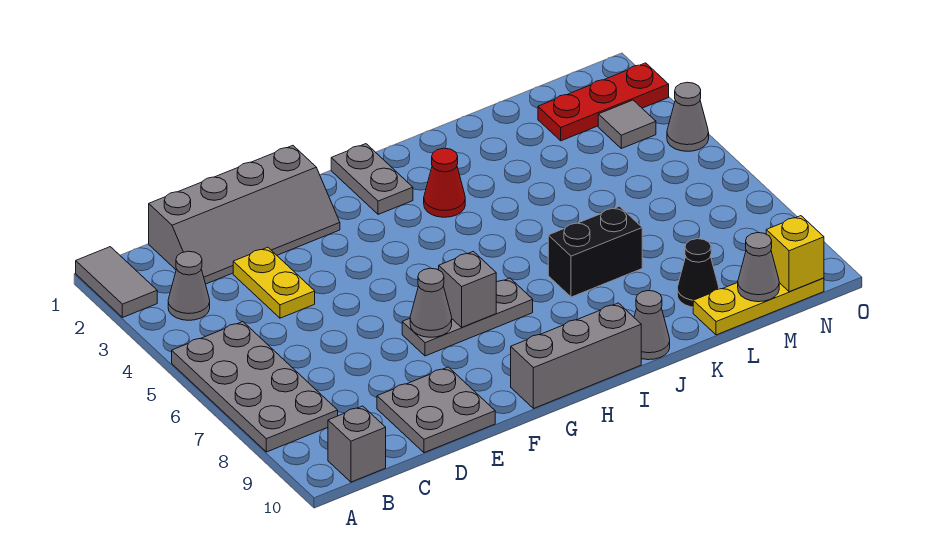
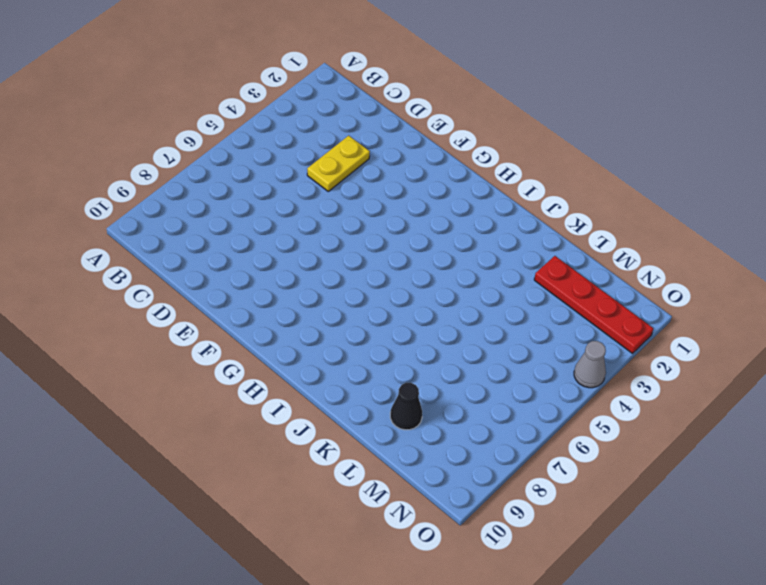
red plate L2:O2 level 1 -> red plate M2:O2 level 1
none -> grey tile A1:A2 level 1
none -> grey plate A5:B8 level 1
none -> grey cone B3 level 1

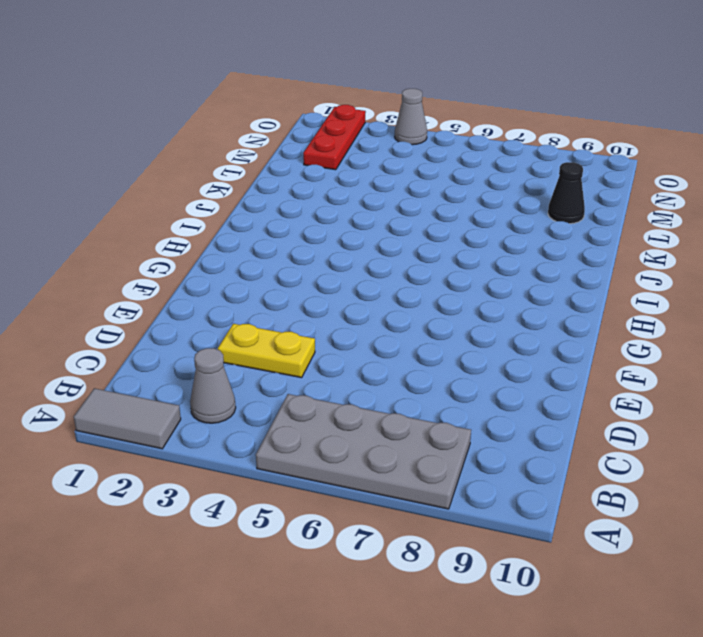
none -> grey brick B10 level 1
none -> grey slope C1:F2 level 1 top 1
none -> grey plate D9:E10 level 1

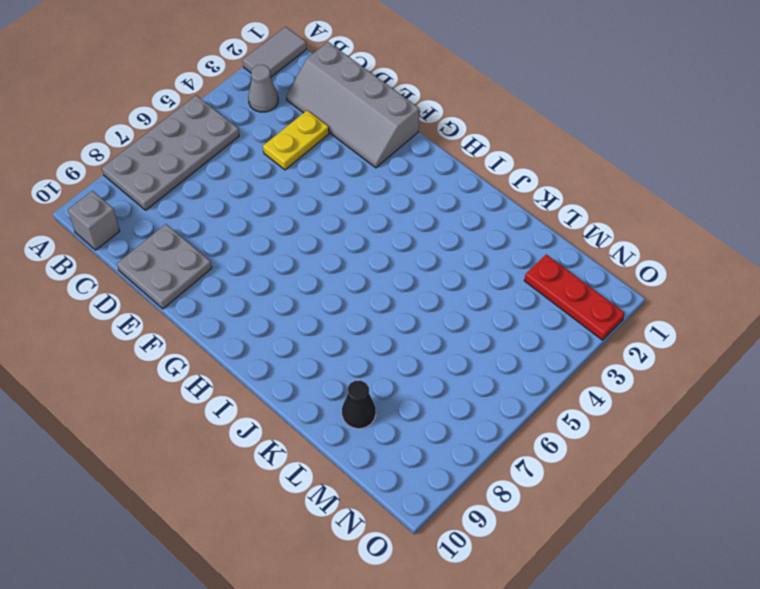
none -> grey plate F7:H7 level 1
none -> grey brick G10:I10 level 1
none -> grey plate H1:H2 level 1

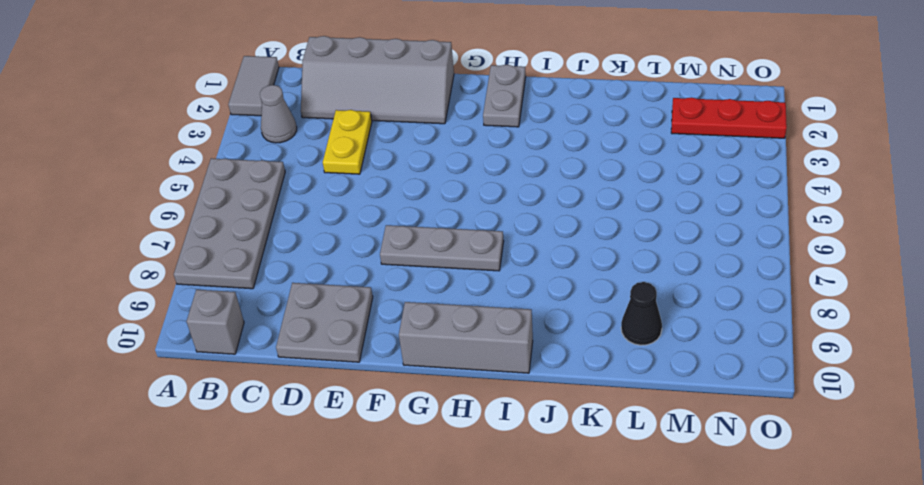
none -> red cone I3 level 1
none -> black brick J7:K7 level 1
none -> grey cone J10 level 1

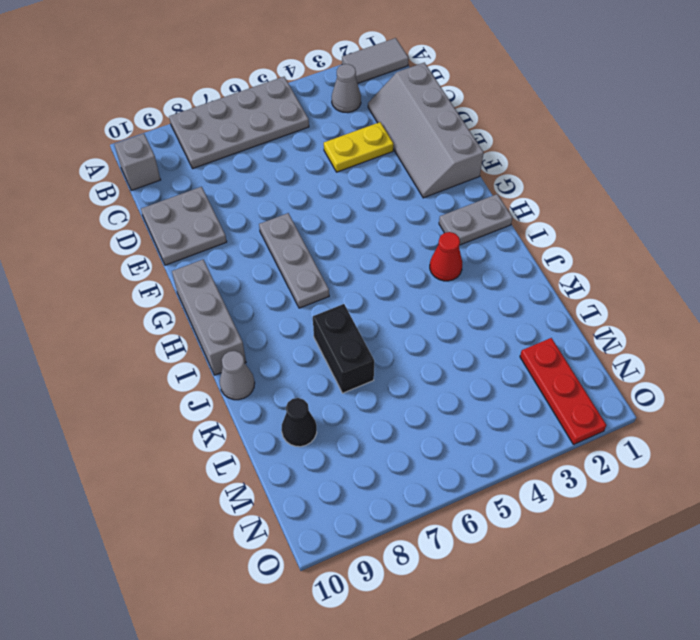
none -> yellow plate L10:N10 level 1
none -> grey tile N3 level 1
none -> grey cone O4 level 1

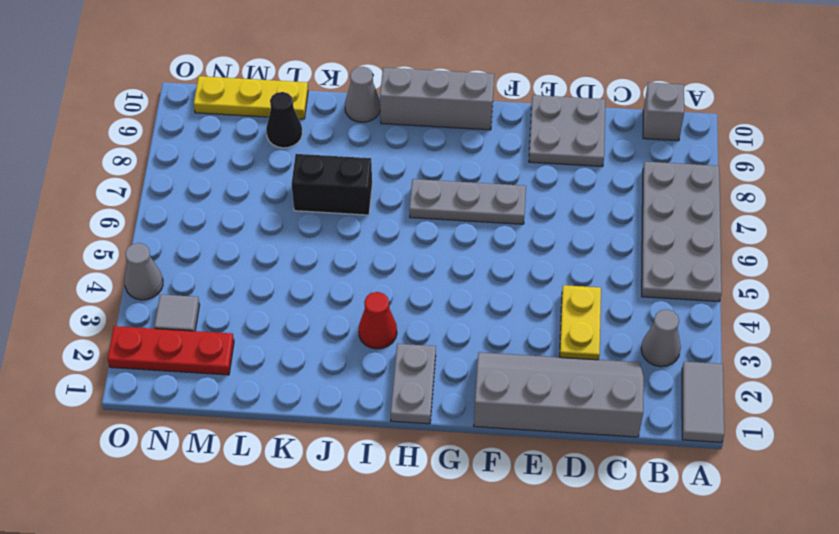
none -> grey cone F7 level 2
none -> grey brick G7 level 2
none -> grey cone M10 level 2

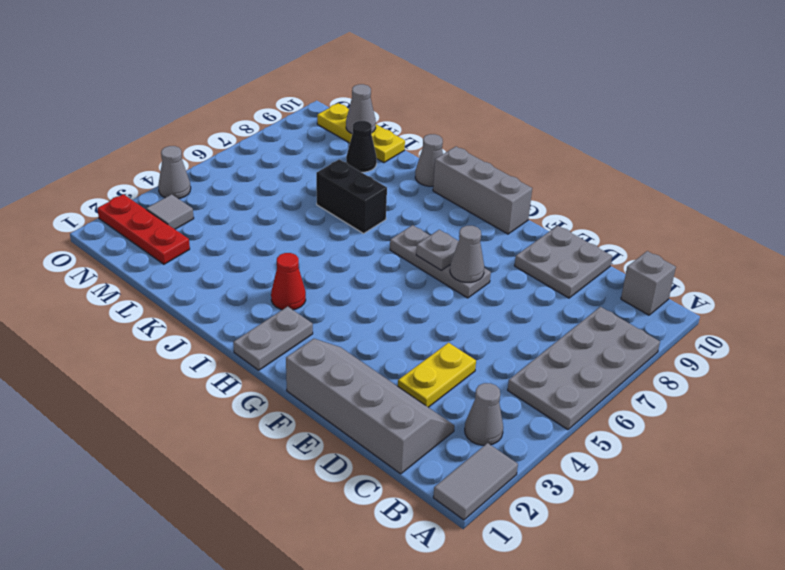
grey plate G7 level 2 -> grey brick G7 level 2
none -> yellow brick N10 level 2

